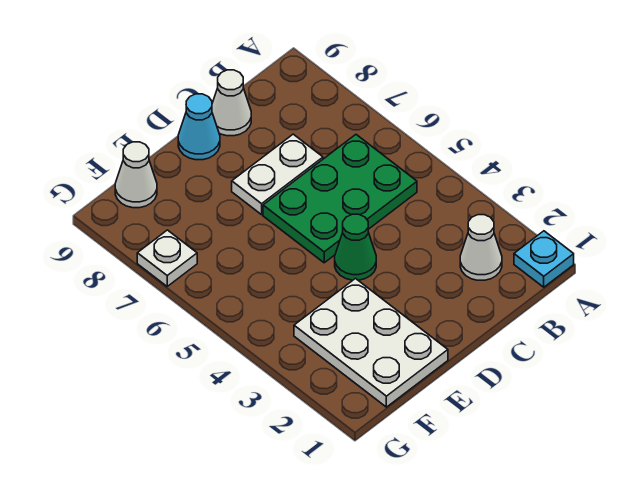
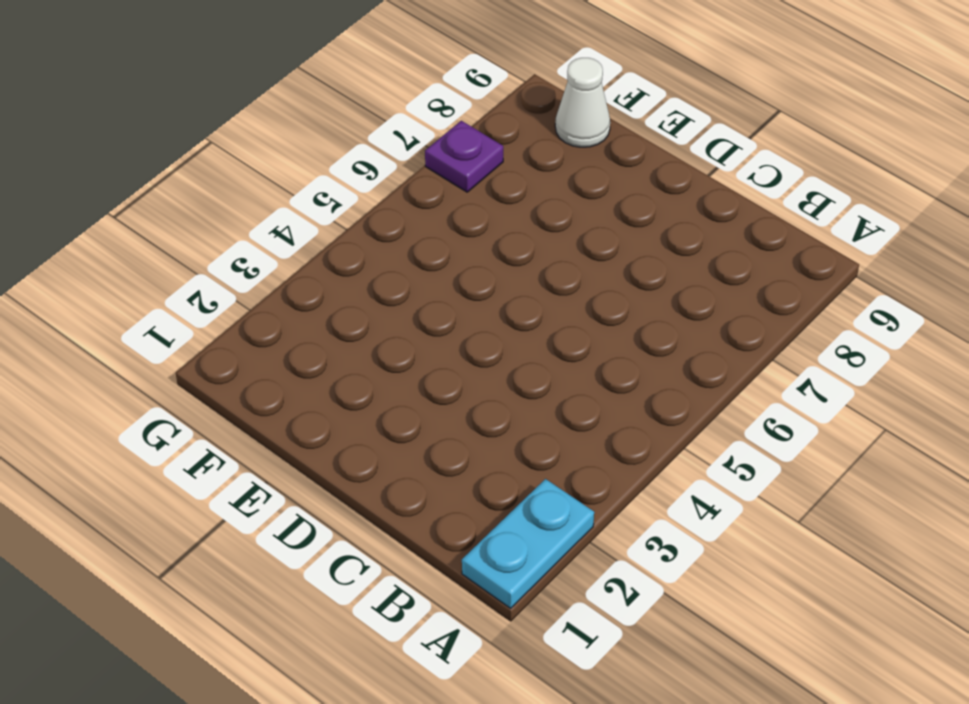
cyan plate A1:A2 level 1 -> cyan plate A1 level 1
purple plate G7 level 1 -> white plate G7 level 1
none -> white cone B2 level 1
none -> green plate B5:D6 level 1

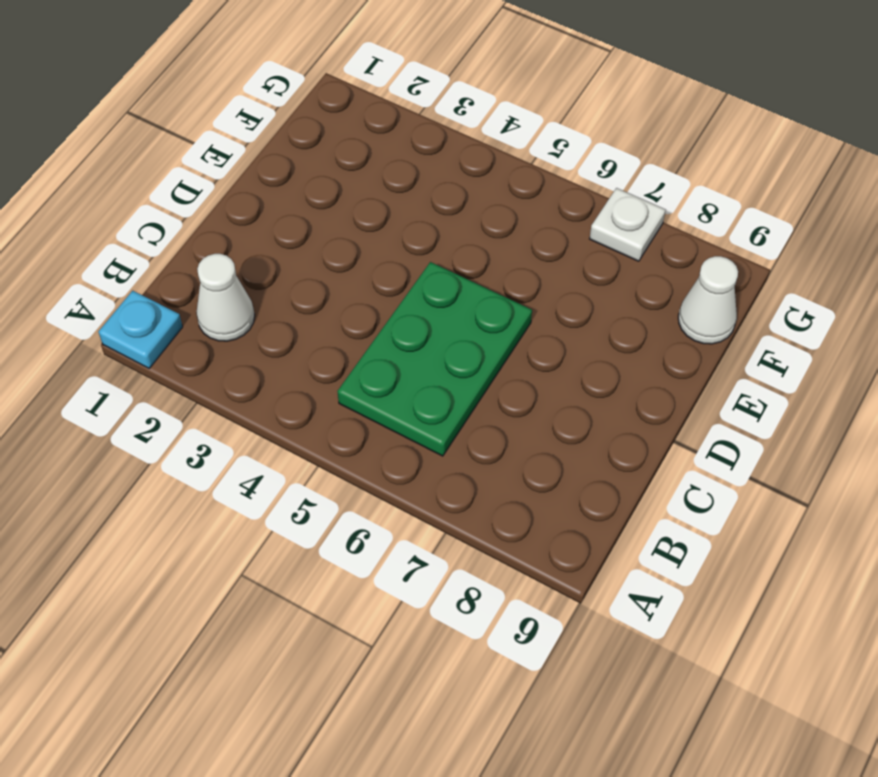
none -> white plate C7:D7 level 1
none -> white cone C9 level 1

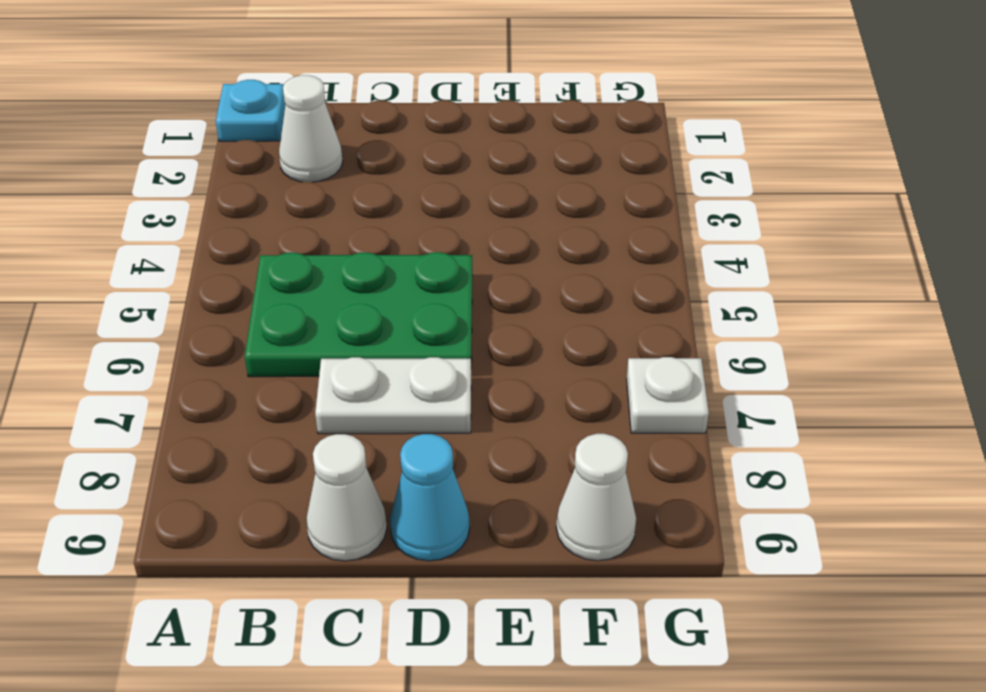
none -> green cone D4 level 1
none -> white plate E1:F3 level 1

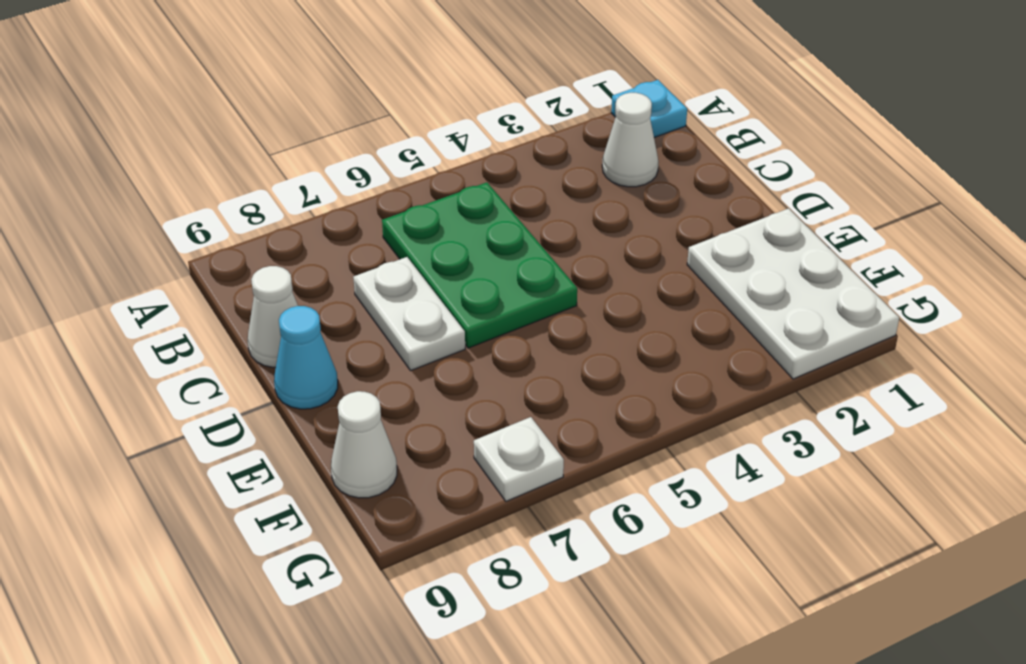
white plate E1:G2 level 1 -> white plate E1:F3 level 1
none -> green cone D4 level 1

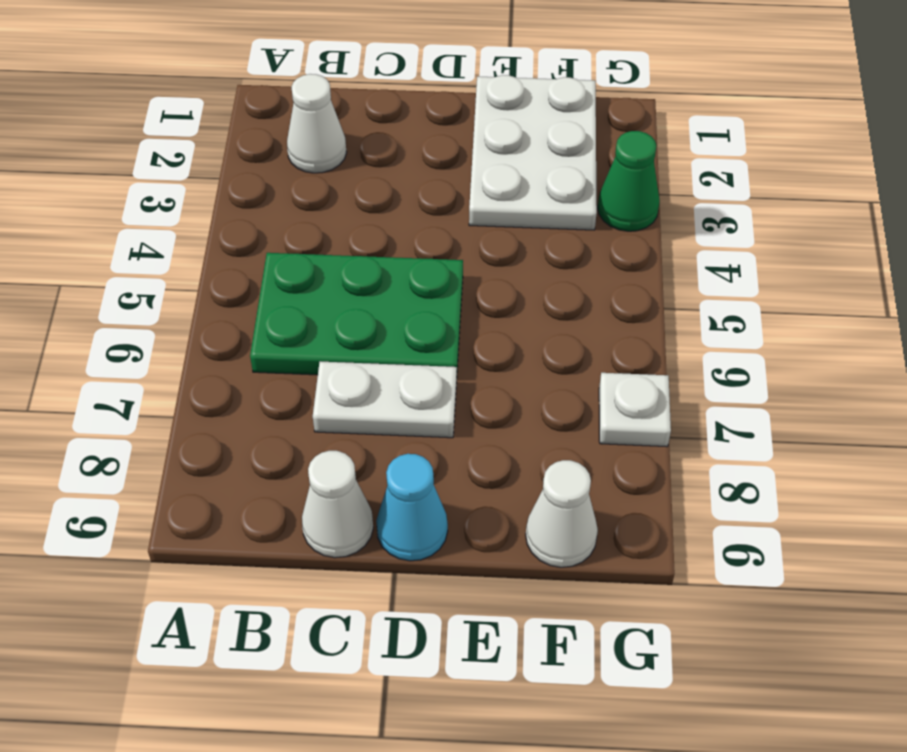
green cone G3 level 1 -> green cone D4 level 1
none -> cyan plate A1 level 1

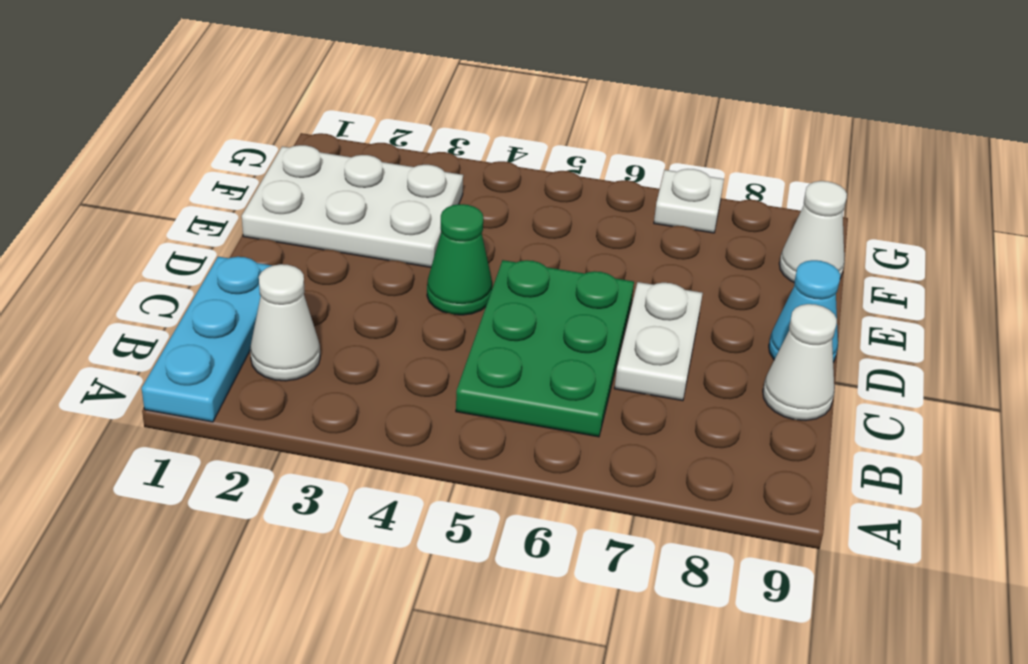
cyan plate A1:C1 level 1 -> cyan plate A1 level 1

